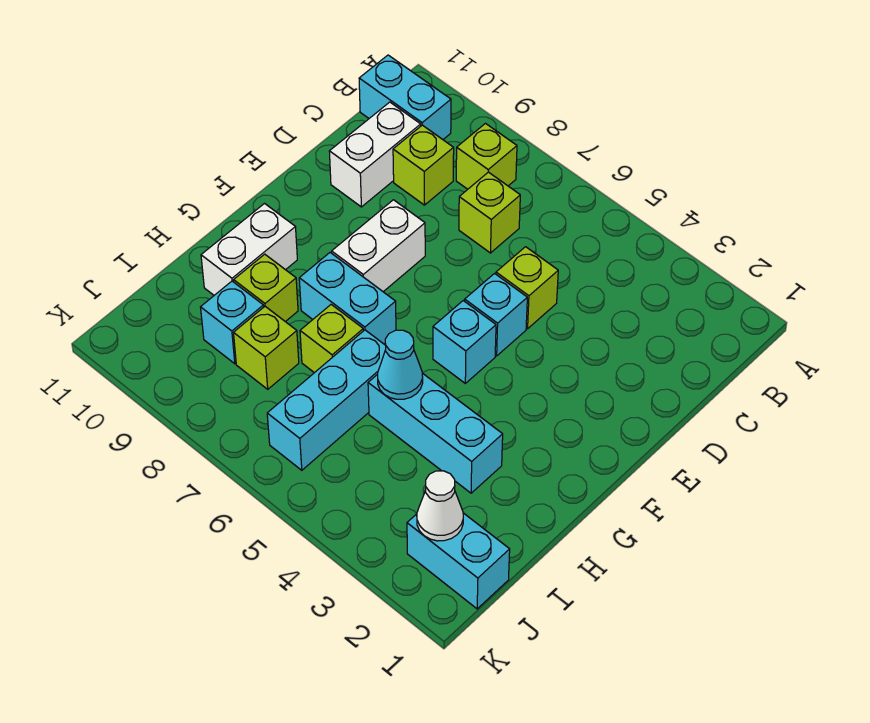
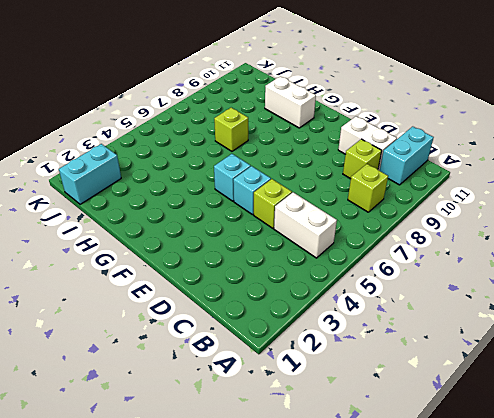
white brick B5:C5 level 1 -> white brick E8:F8 level 1
none -> lime brick C7 level 1
none -> cyan brick G7:G8 level 1
none -> cyan brick H3:H5 level 1

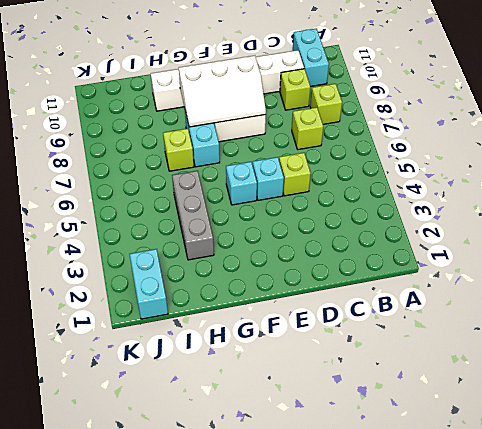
white slope E8:G9 level 2 top 9 -> none
grey brick H3:H5 level 1 -> cyan brick H3:H5 level 1
none -> cyan brick H6:J6 level 1
none -> lime brick H9 level 1
none -> lime brick I8 level 1

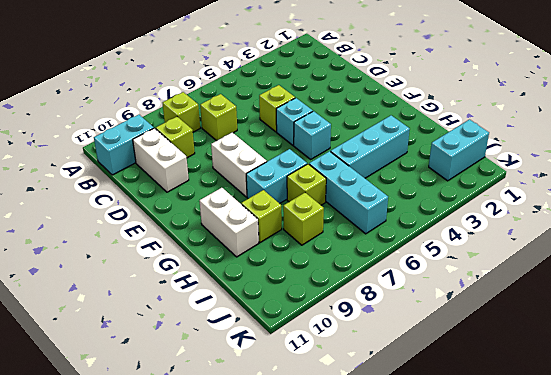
none -> cyan brick I9 level 1
none -> cyan cone H5 level 2
none -> white cone J2 level 2

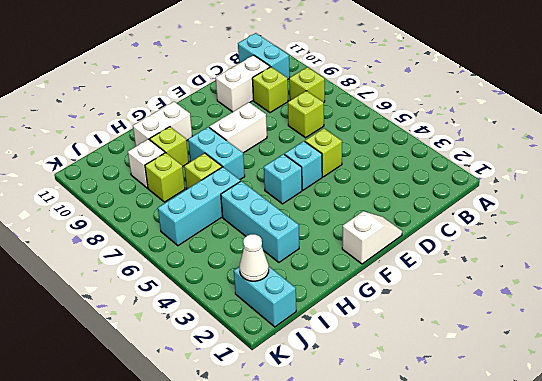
white slope E1:F1 level 1 top F -> none
white brick I9 level 1 -> cyan brick I9 level 1
none -> cyan cone H5 level 2

